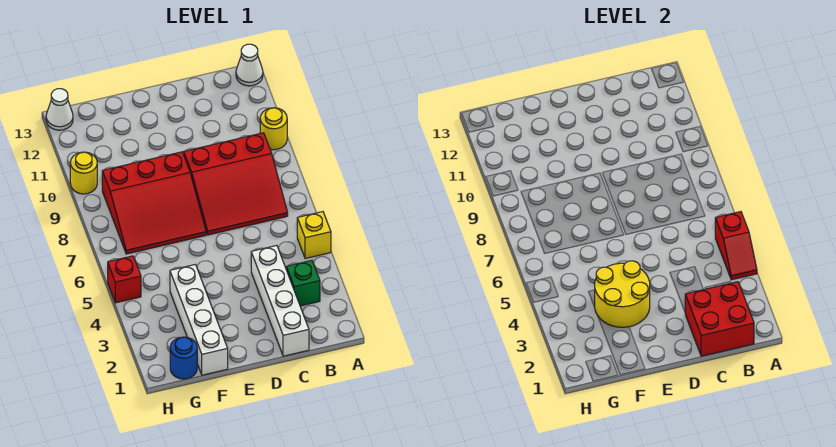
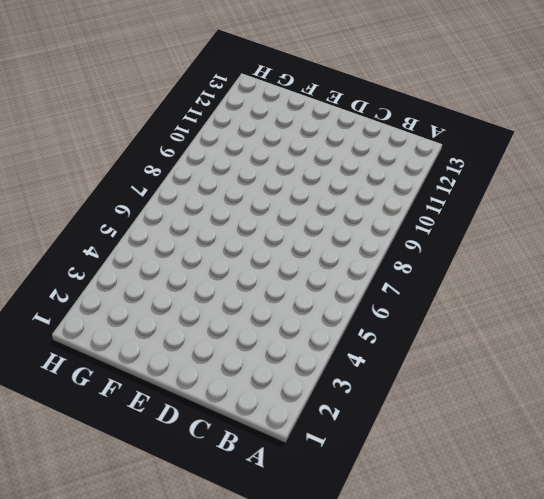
none -> yellow brick A5 level 1
none -> yellow round brick A10 level 1
none -> white cone A13 level 1

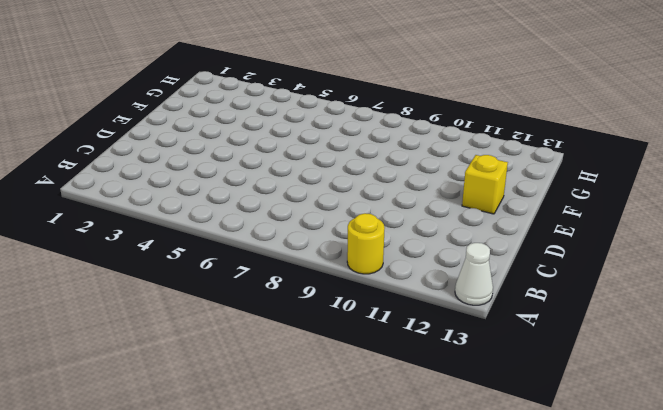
yellow brick E12 level 1 -> yellow brick A5 level 1
none -> green brick B3 level 1
none -> red slope B7:D9 level 1 top 9
none -> white brick C1:C4 level 1

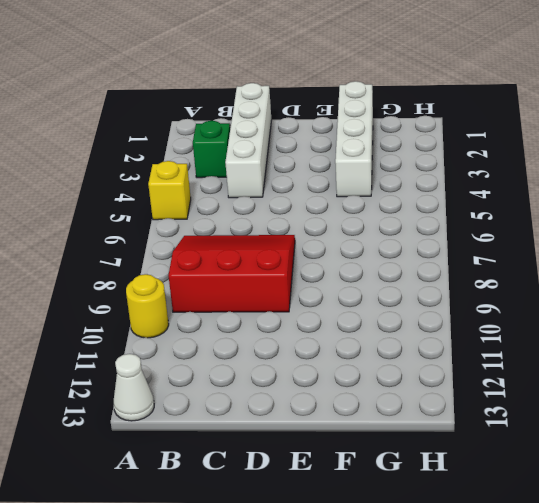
none -> red slope E7:G9 level 1 top 9
none -> blue round brick G1 level 1
none -> red brick H5 level 1

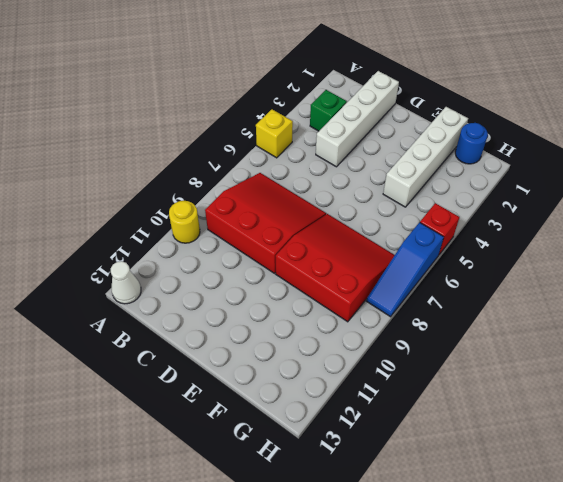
blue slope H6:H8 level 1 top 6 -> none
none -> yellow round brick H10 level 1
none -> white cone H13 level 1
none -> red slope A4:A5 level 2 top 5

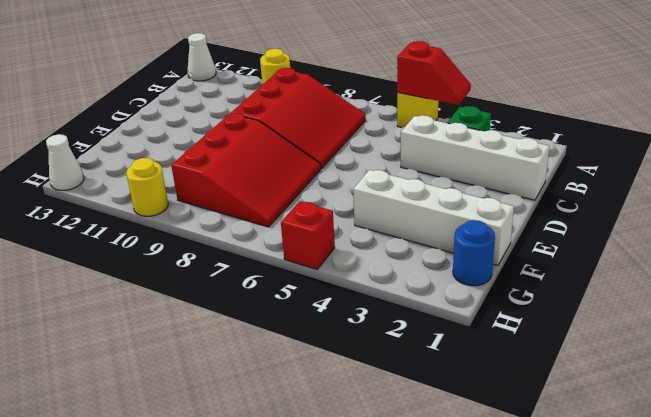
none -> red brick B1:C2 level 2
none -> yellow round brick E3:F4 level 2

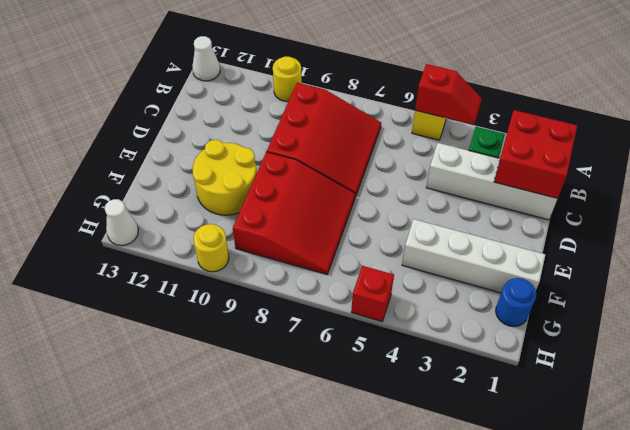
yellow round brick E10:F11 level 1 -> yellow round brick E3:F4 level 2

